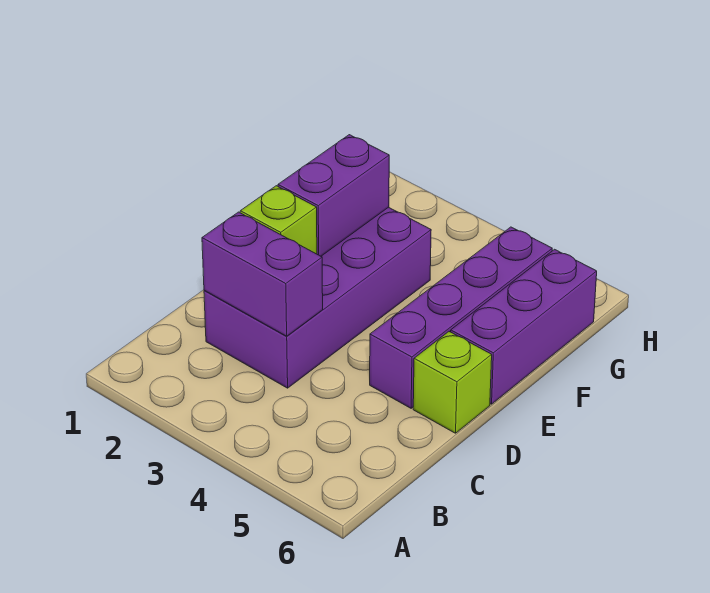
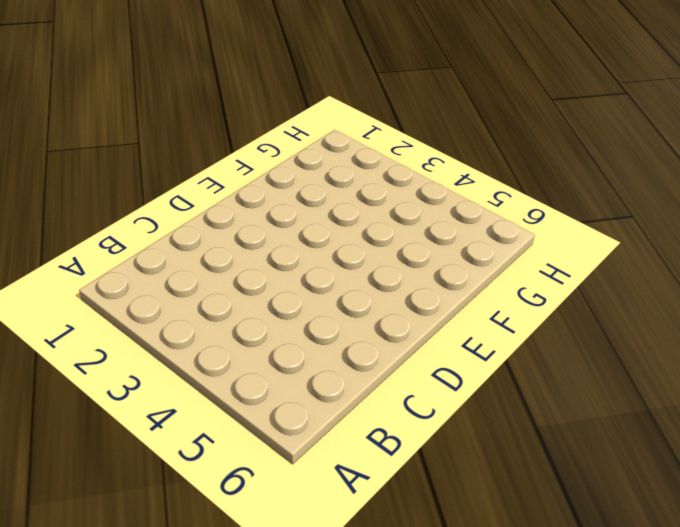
none -> purple brick C2:F3 level 1
none -> purple brick D5:G5 level 1

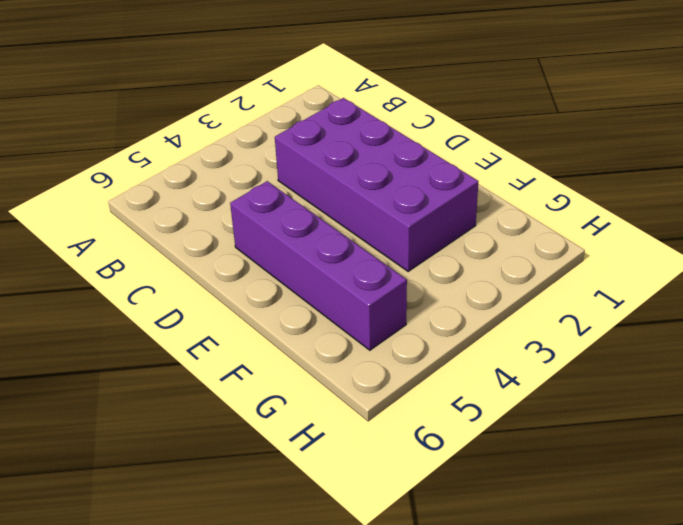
none -> lime brick D6 level 1
none -> purple brick E6:G6 level 1

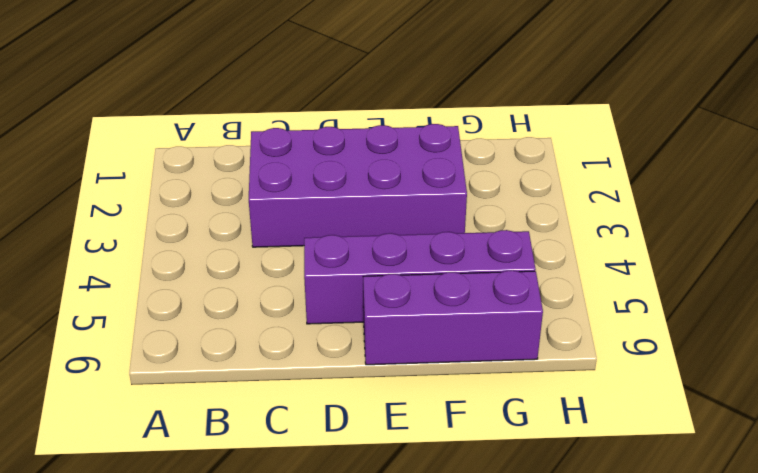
none -> lime brick D6 level 1
none -> purple brick C2:C3 level 2

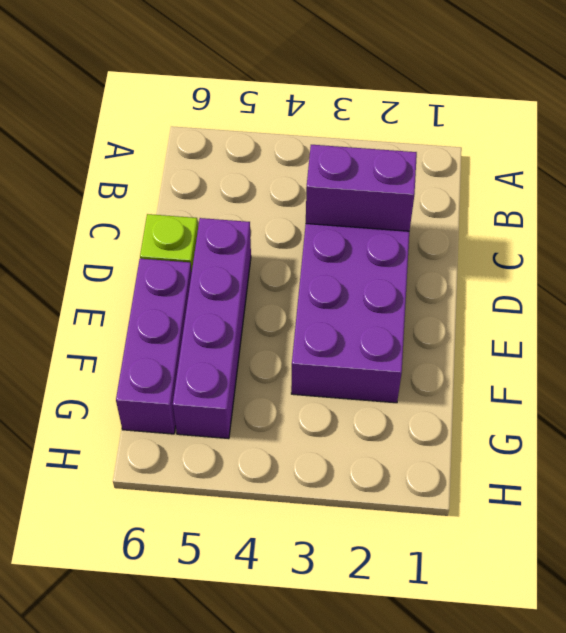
none -> lime brick D2 level 2
none -> purple brick E2:F2 level 2

